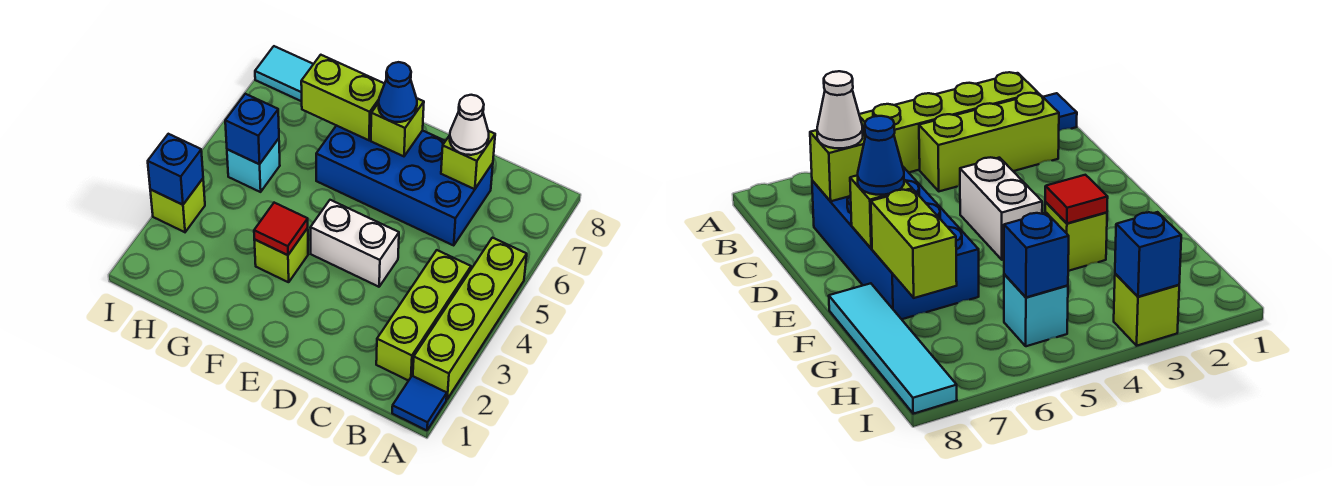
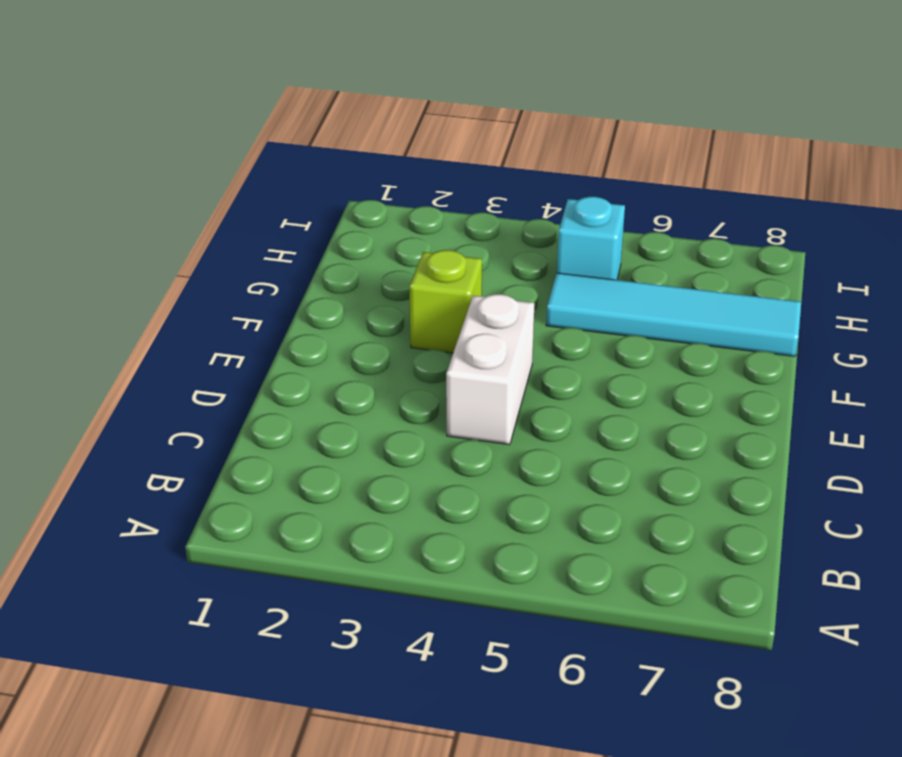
cyan tile G5:G8 level 1 -> cyan tile F8:I8 level 1
none -> blue tile A1 level 1
none -> lime brick A2:A5 level 1
none -> lime brick B2:B4 level 1

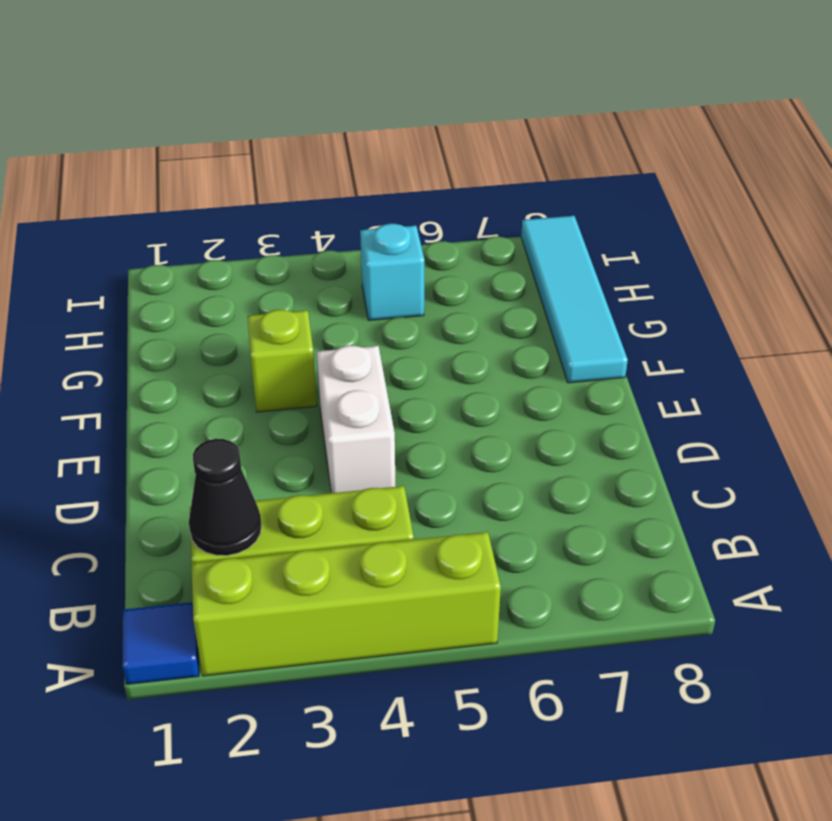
black cone B2 level 2 -> none
none -> blue brick C6:F7 level 1
none -> lime brick I3 level 1
none -> lime brick C7 level 2

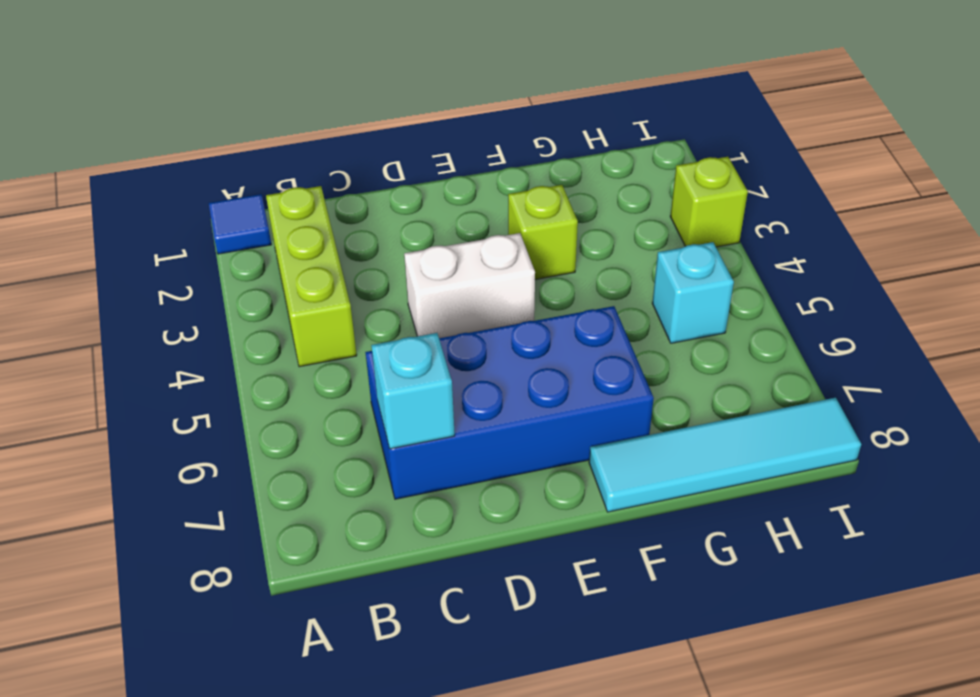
cyan brick C7 level 2 -> lime brick C7 level 2
none -> lime brick A2:A5 level 1
none -> lime brick E7 level 2
none -> red tile F3 level 2

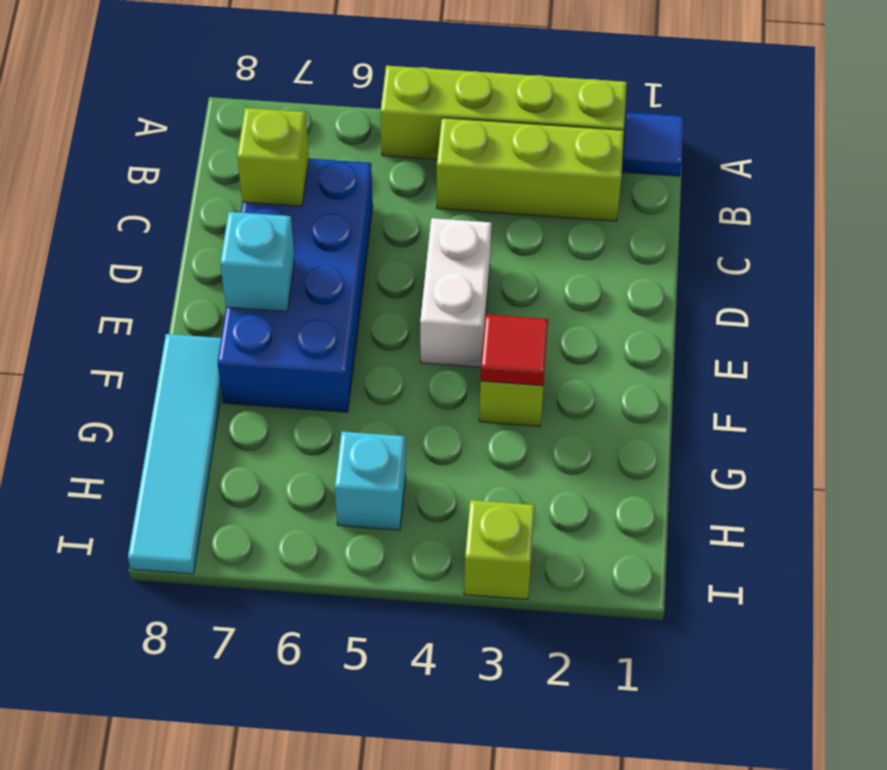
cyan brick E7 level 2 -> lime brick E7 level 2
none -> lime brick F7:G7 level 2
none -> blue brick H5 level 2
none -> blue brick I3 level 2

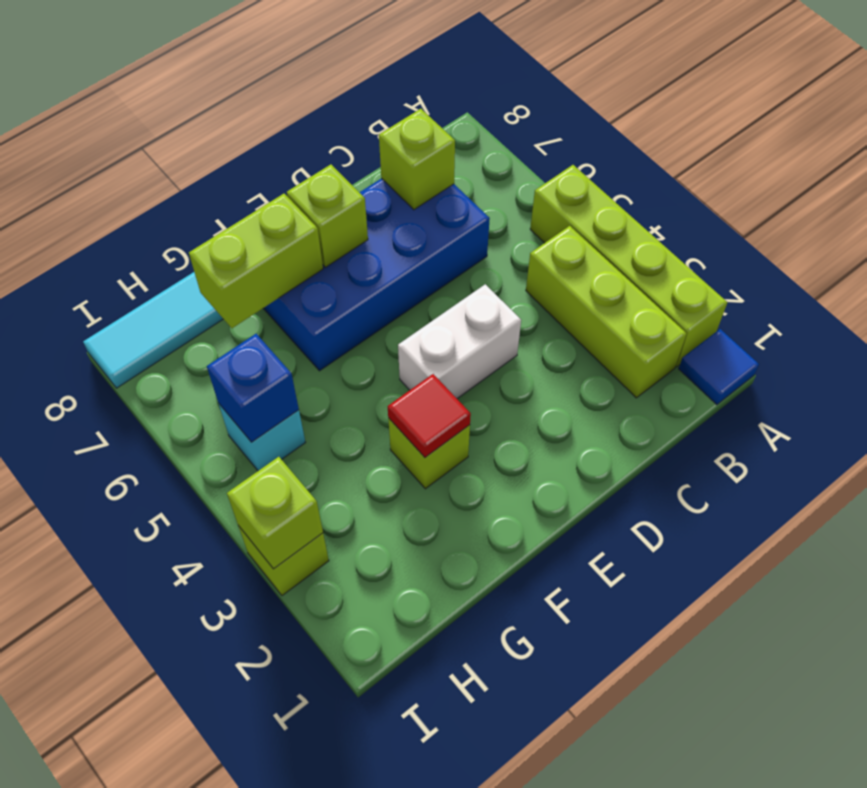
lime brick I3 level 2 -> blue brick I3 level 2
none -> white cone C7 level 3
none -> blue cone E7 level 3

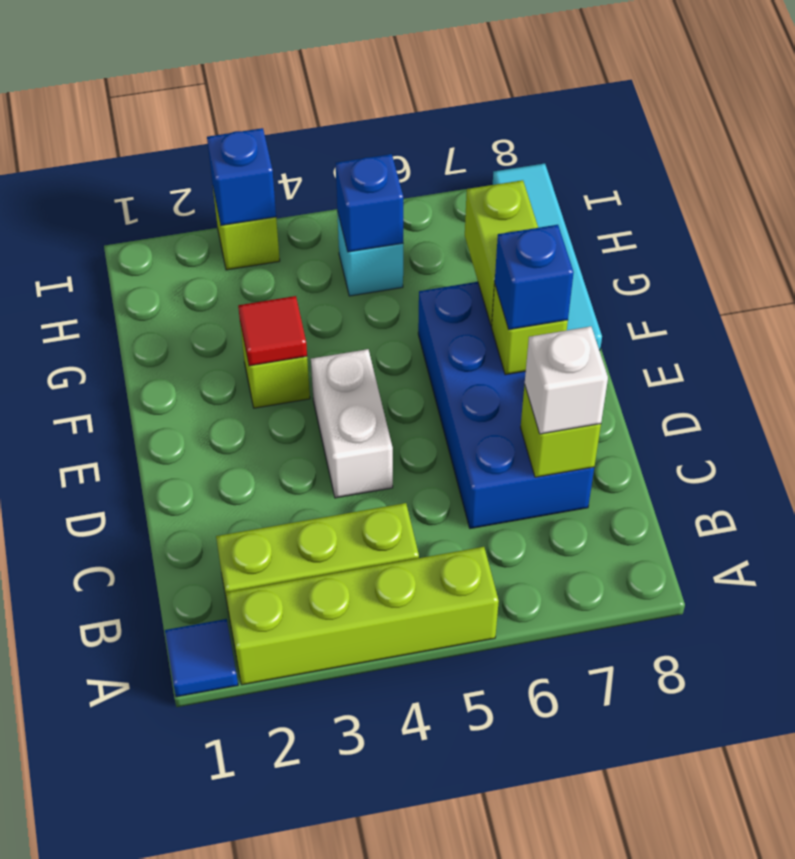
white brick C7 level 3 -> white cone C7 level 3
blue brick E7 level 3 -> blue cone E7 level 3

